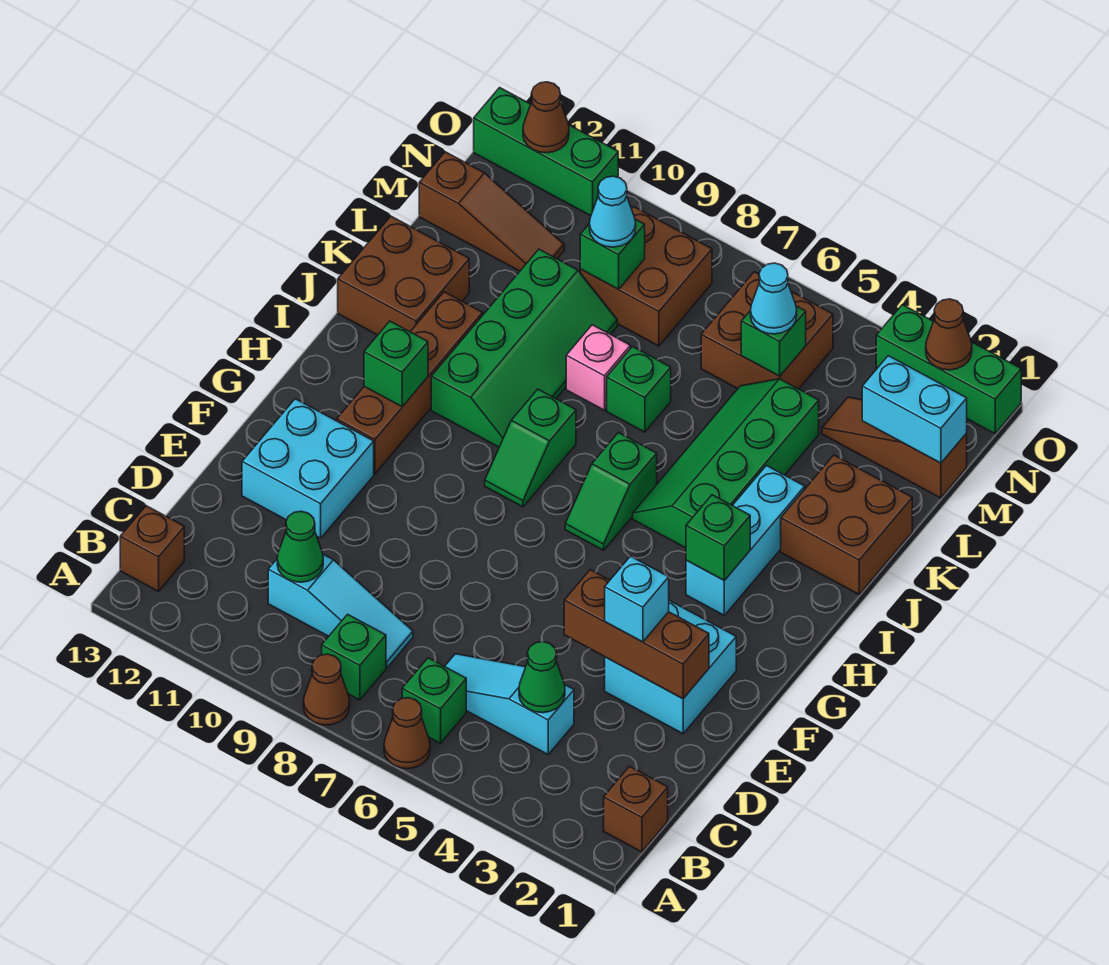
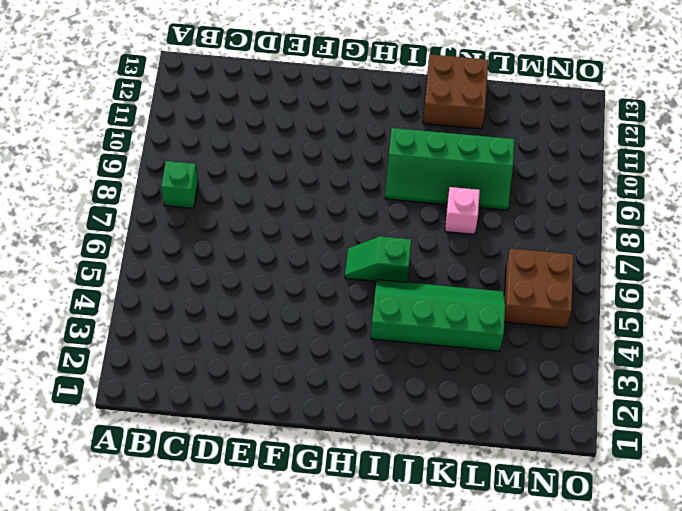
none -> brown cone A6 level 1
none -> brown cone A8 level 1
none -> brown brick B1 level 1
none -> green brick B6 level 1

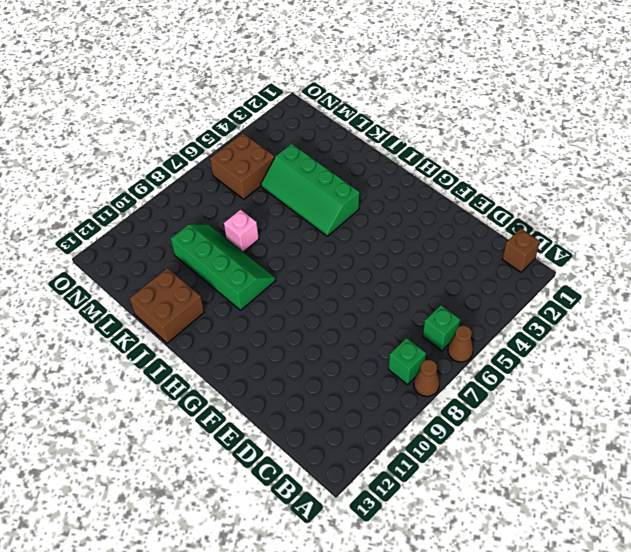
none -> brown brick B13 level 1
none -> cyan slope C4:C6 level 1 top 4
none -> cyan slope C8:C10 level 1 top 10
none -> cyan brick E2:F3 level 1

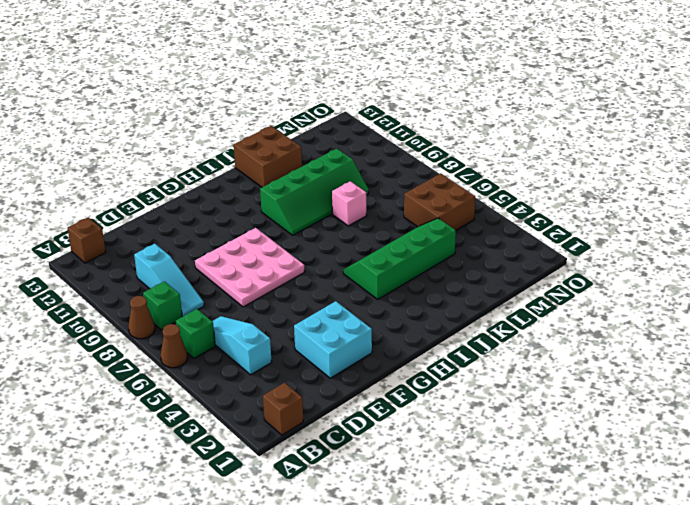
pink plate E7:G9 level 1 -> none
none -> cyan brick E11:F12 level 1
none -> brown brick G11:J11 level 1
none -> cyan brick H3:J3 level 1
none -> green slope H6:I6 level 1 top I

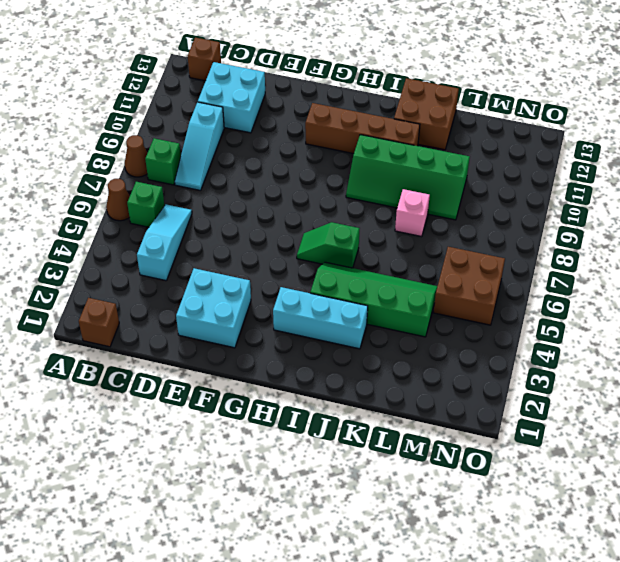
cyan brick C11:D12 level 1 -> cyan brick E11:F12 level 1
none -> green slope H8:I8 level 1 top I
none -> brown brick J1:K2 level 1
none -> green brick K7 level 1
none -> brown slope M1:M3 level 1 top 1

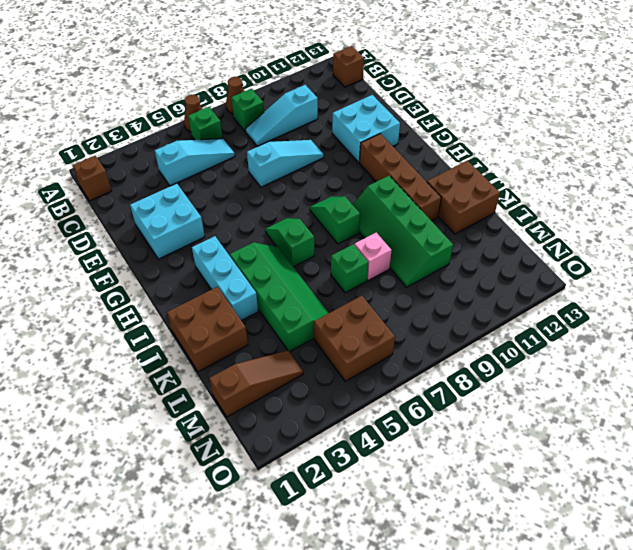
cyan slope E7:E9 level 1 top 7 -> none
none -> brown brick M8:N9 level 1
none -> brown slope M11:M13 level 1 top 13
none -> green brick O1:O3 level 1
none -> green brick O11:O13 level 1

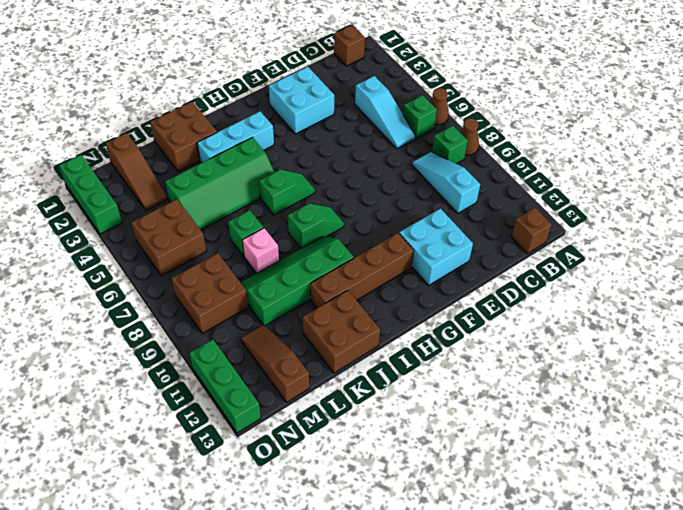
none -> green cone C4 level 2
none -> green cone C10 level 2
none -> brown brick E2:E4 level 2
none -> green brick H3 level 2

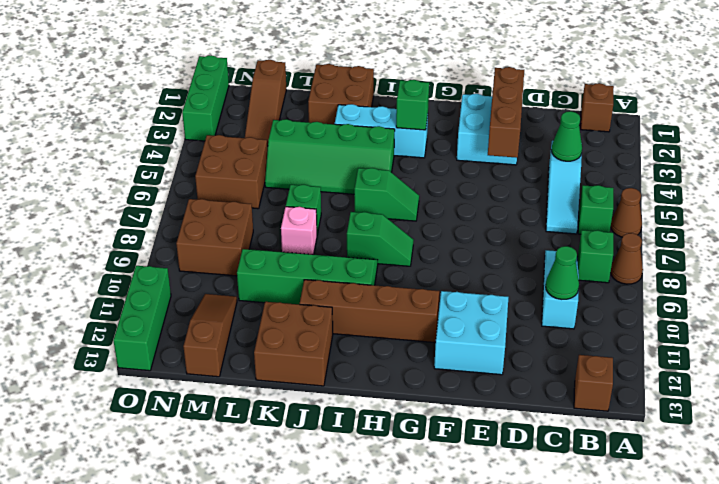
none -> green brick H11 level 2
none -> cyan brick M1:M2 level 2
none -> green brick M5 level 2
none -> green brick M9 level 2

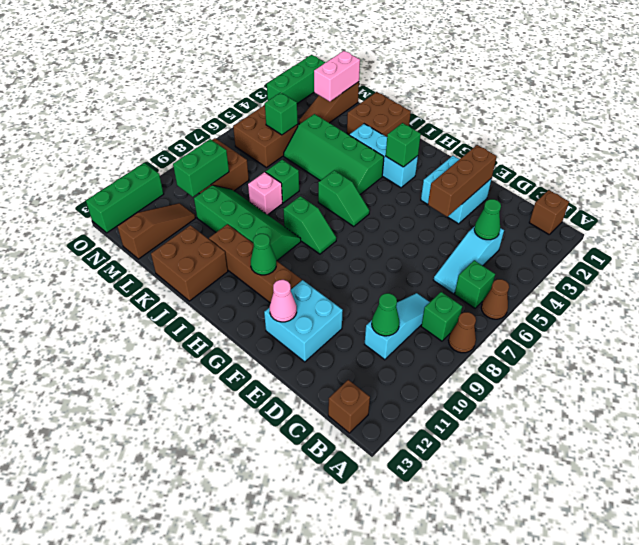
pink cone F12 level 2 -> none
green cone H11 level 2 -> green brick H11 level 2
pink brick M1:M2 level 2 -> cyan brick M1:M2 level 2
green brick M9:M10 level 2 -> green brick M9 level 2
none -> brown cone O2 level 2
none -> brown cone O12 level 2
none -> cyan brick E3 level 3
none -> cyan cone M5 level 3

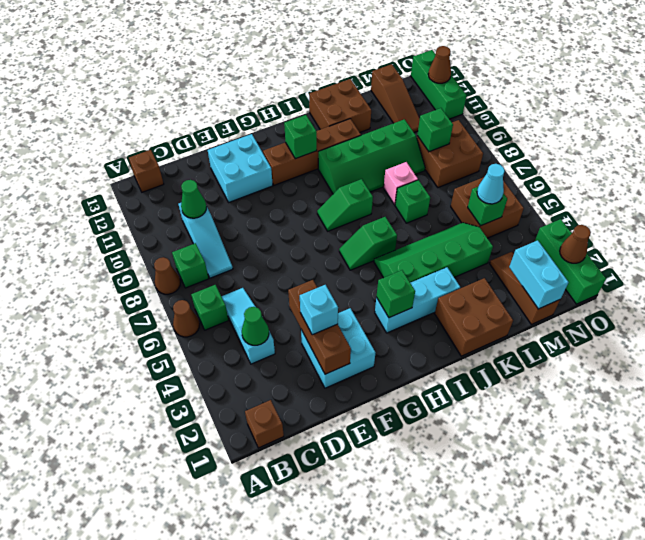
none -> cyan cone M9 level 3

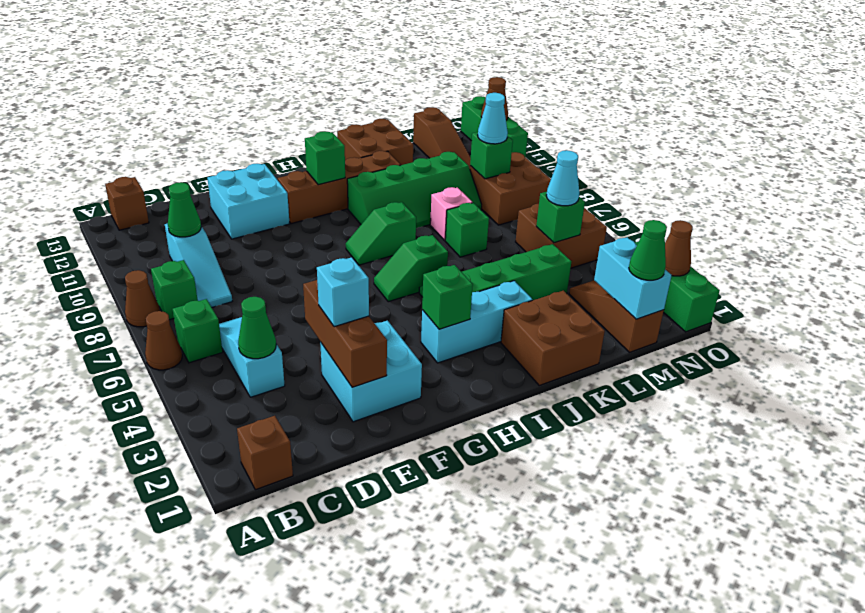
green cone M1 level 3 -> none

